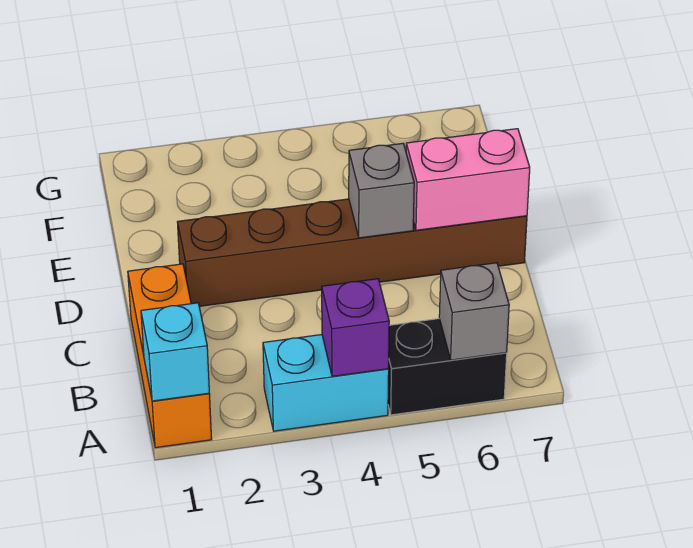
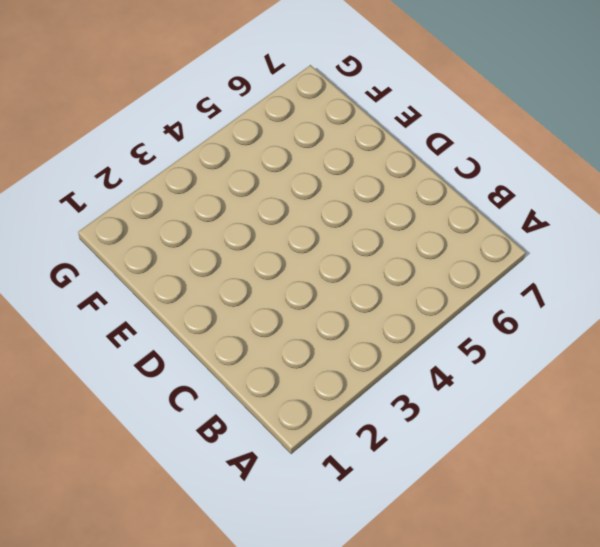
none -> orange brick A1:C1 level 1
none -> cyan brick A3:A4 level 1

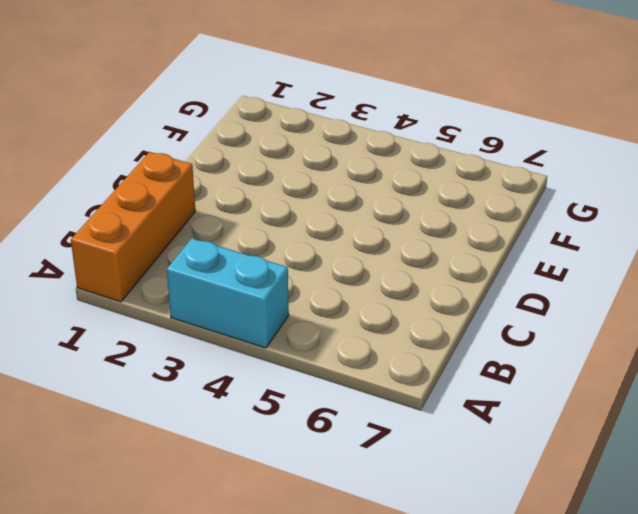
none -> black brick A5:A6 level 1
none -> brown brick D2:D7 level 1

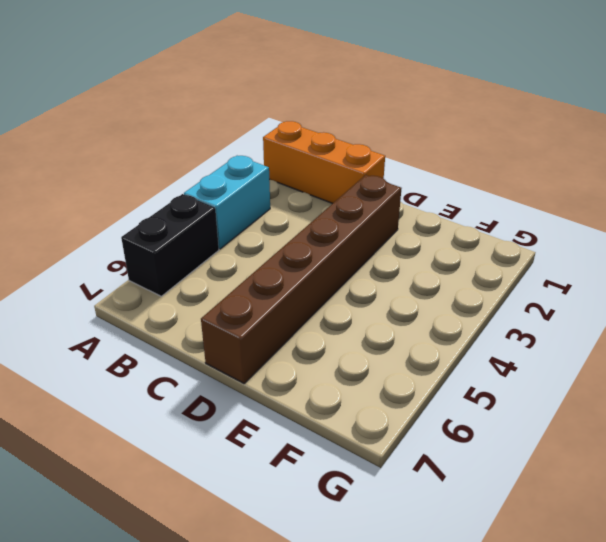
none -> cyan brick A1 level 2
none -> purple brick A4 level 2

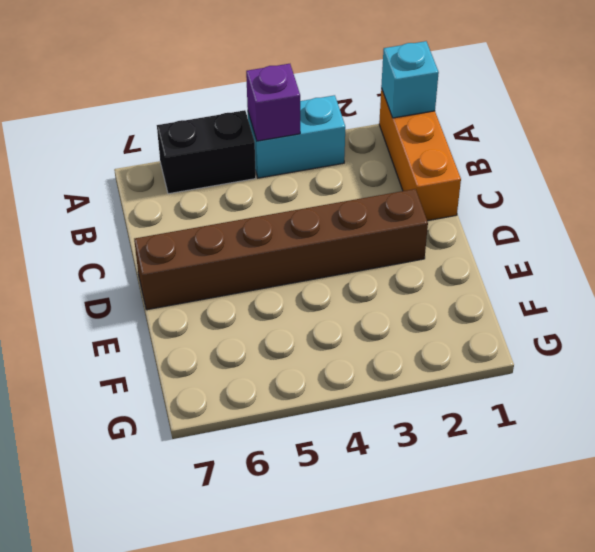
none -> grey brick A6 level 2
none -> grey brick D5 level 2

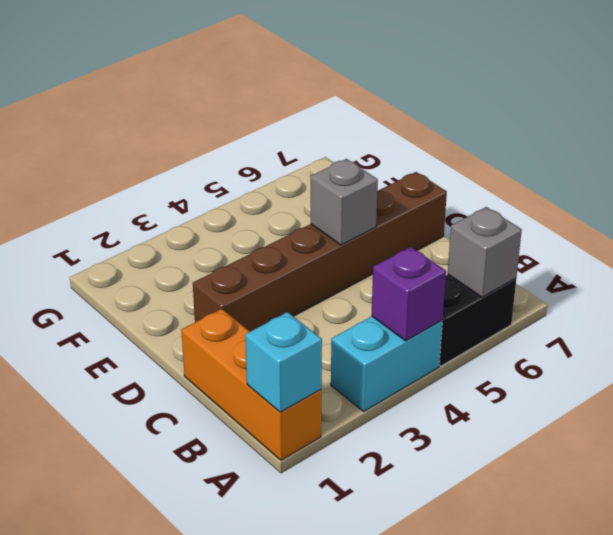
none -> pink brick D6:D7 level 2

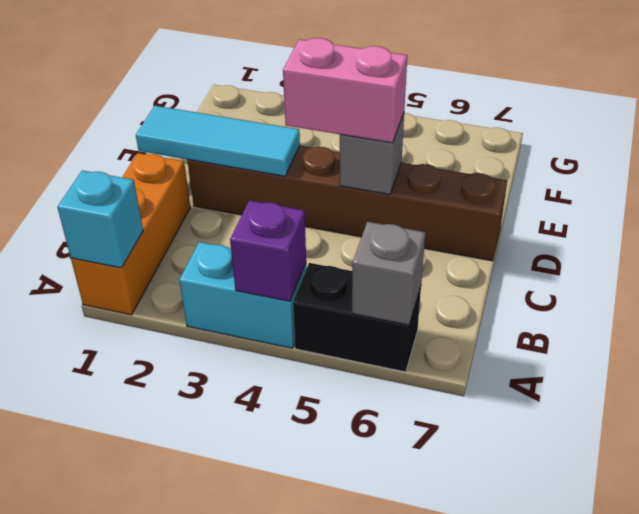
cyan tile D1:D3 level 2 -> none
pink brick D4:D5 level 3 -> pink brick D6:D7 level 2

